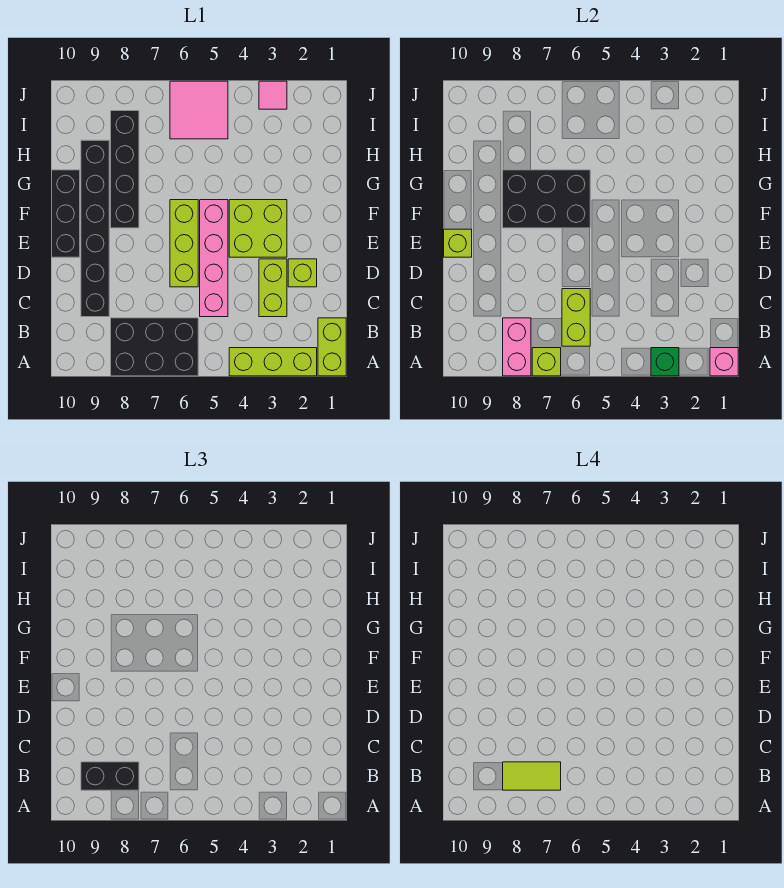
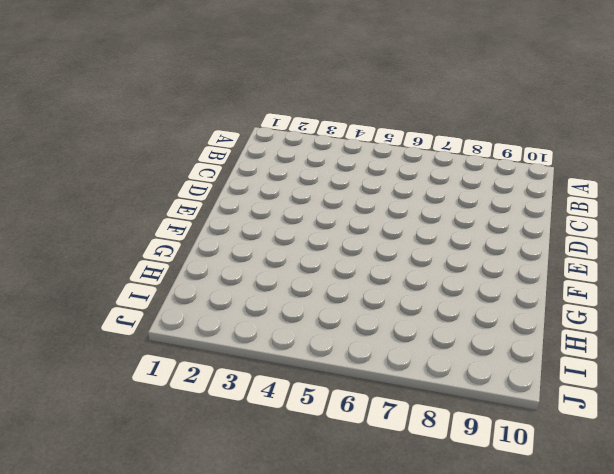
none -> lime brick A1:B1 level 1
none -> lime brick A2:A4 level 1
none -> black brick A6:B8 level 1

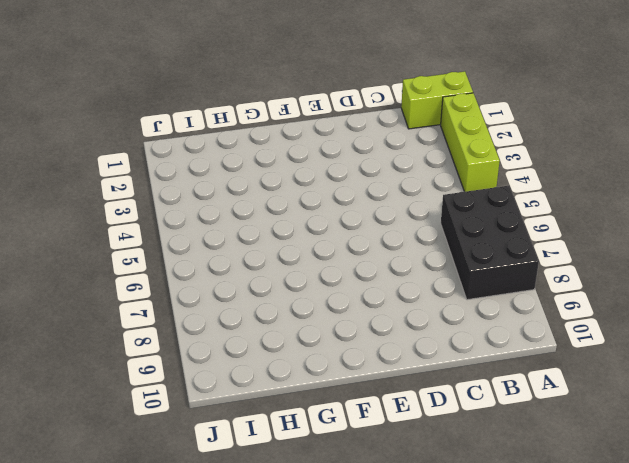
none -> lime brick C3:D3 level 1
none -> pink brick C5:F5 level 1
none -> black brick C9:H9 level 1

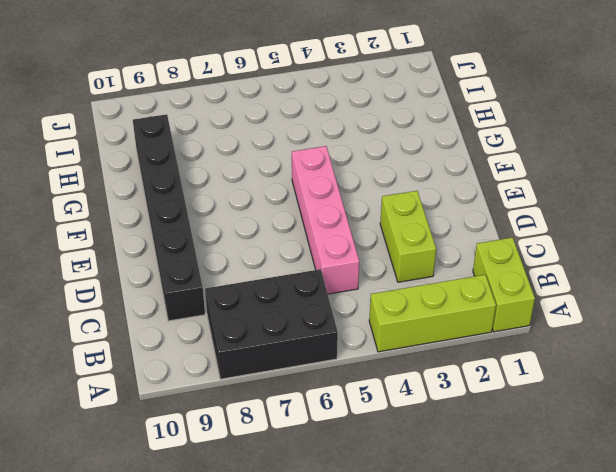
none -> lime brick D2 level 1
none -> lime brick D6:F6 level 1
none -> lime brick E3:F4 level 1

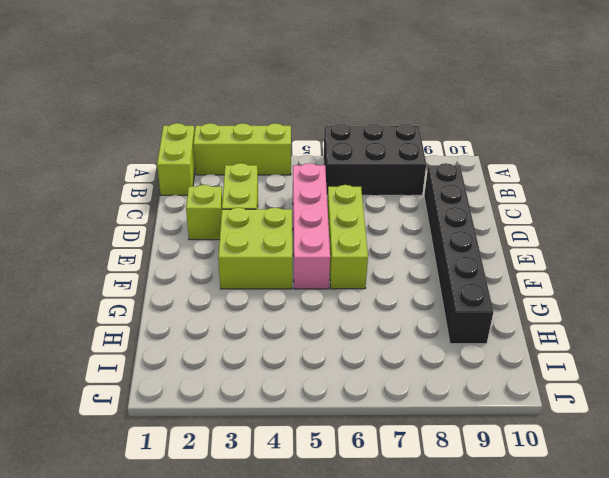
none -> black brick E10:G10 level 1
none -> black brick F8:I8 level 1
none -> pink tile I5:J6 level 1

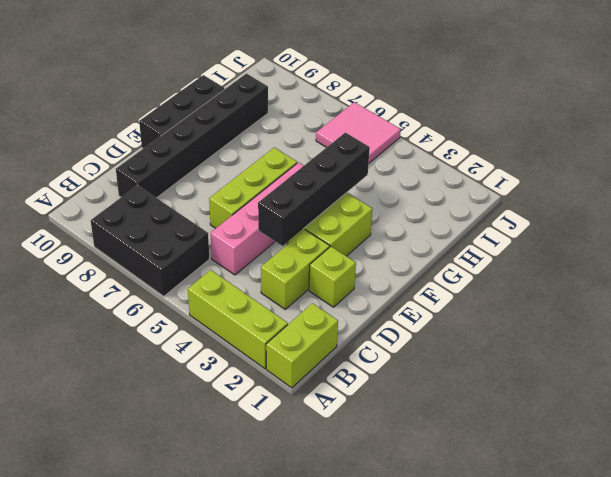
black brick D4:G4 level 2 -> black brick F8:I8 level 1
none -> pink tile J3 level 1
none -> pink brick A1 level 2
none -> green brick A3 level 2

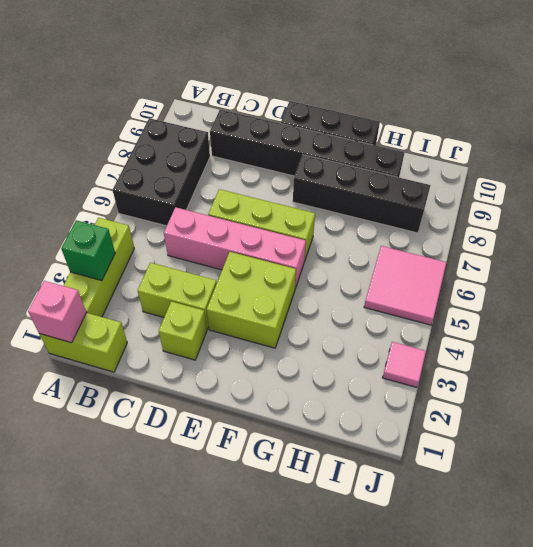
none -> lime brick A7 level 2
none -> pink brick A8:B8 level 2
none -> lime brick B6:C6 level 2

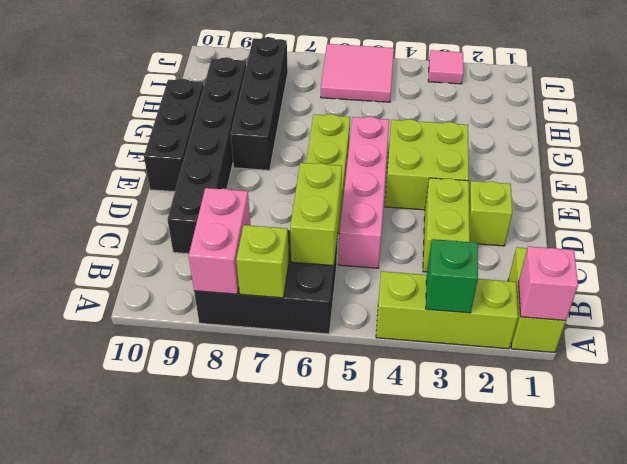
none -> lime brick E10 level 2
none -> black brick F6:G8 level 2
none -> black brick B8:B9 level 3

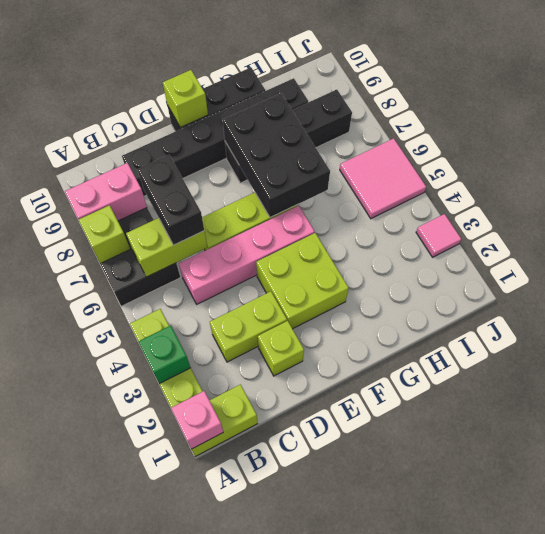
black brick C6:C7 level 3 -> black brick B8:B9 level 3
none -> lime tile B7:B8 level 4

